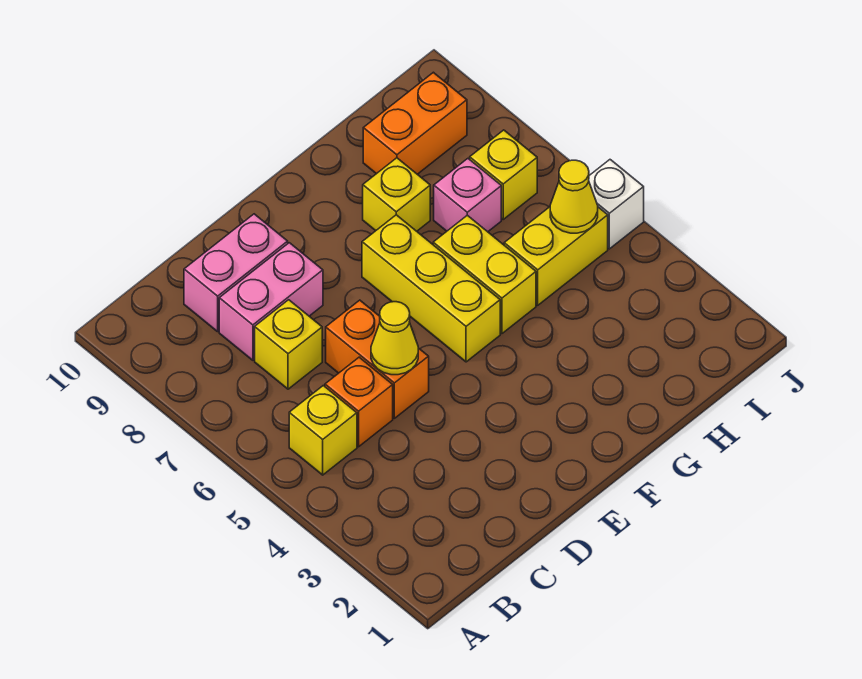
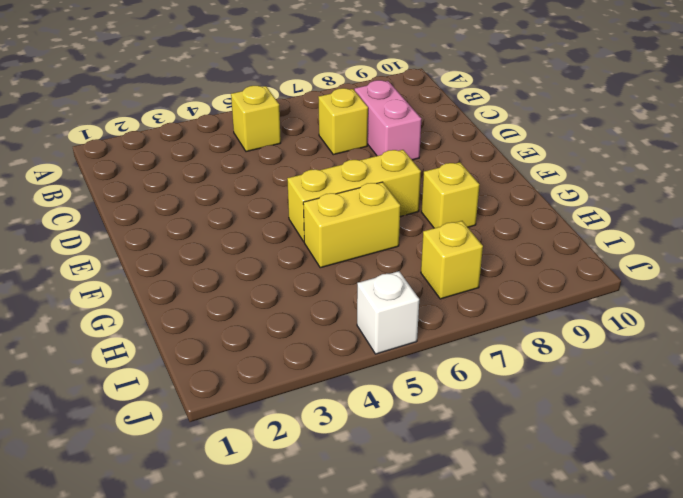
none -> orange brick C5 level 1
none -> pink brick C9:D9 level 1
none -> orange brick D5:D6 level 1

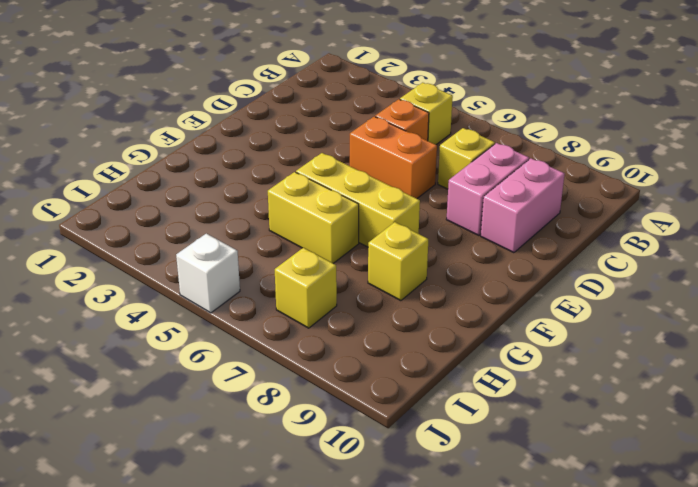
none -> yellow brick H5:I5 level 1
none -> pink brick H7 level 1
none -> orange brick H9:I9 level 1

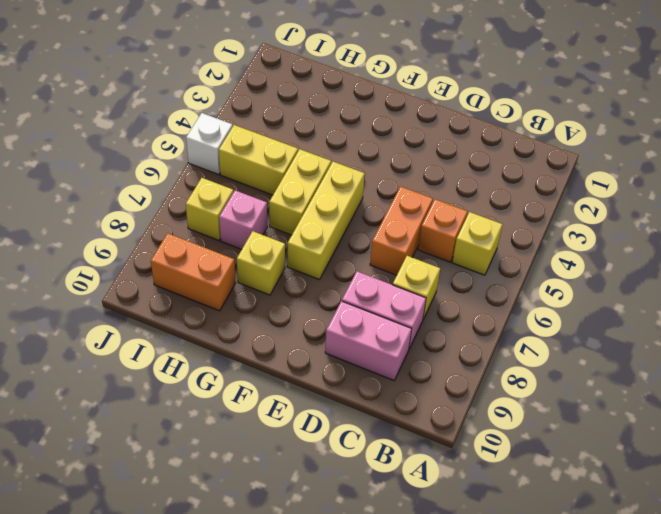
none -> yellow cone D5 level 2
none -> yellow cone I5 level 2

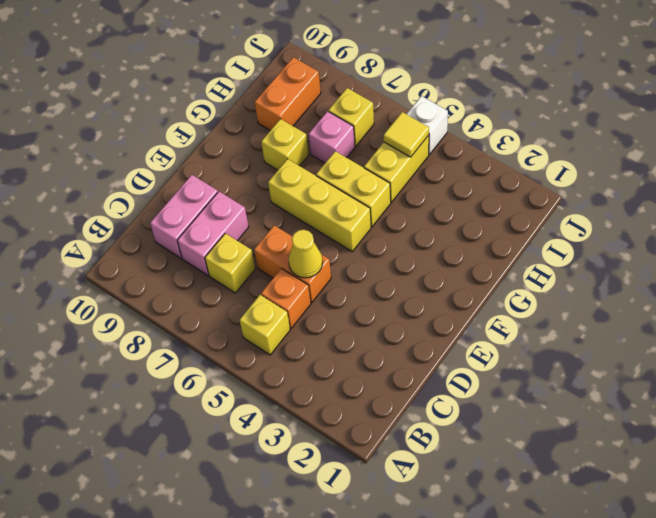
yellow tile I5 level 2 -> yellow cone I5 level 2

